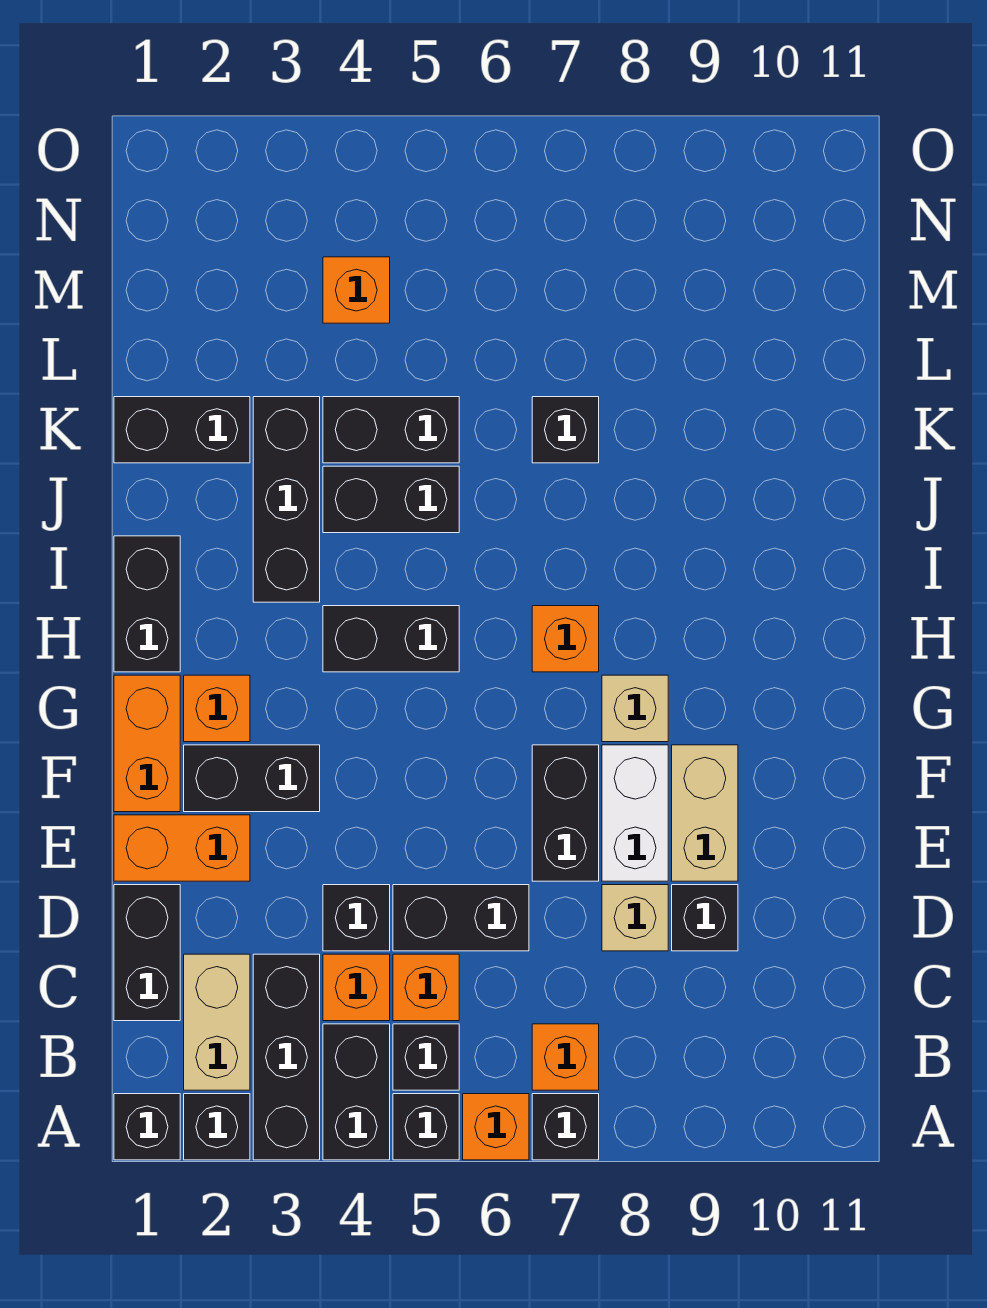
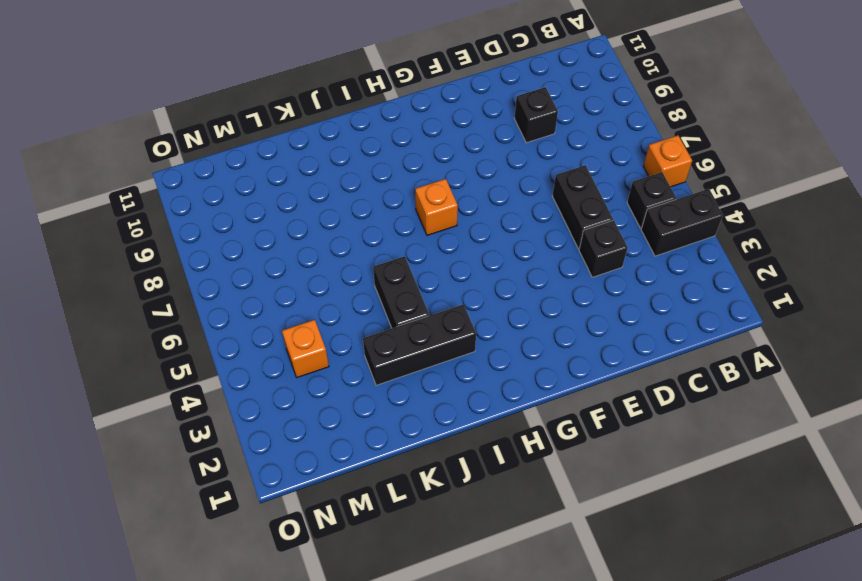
none -> black brick A1 level 1
none -> black brick A2 level 1
none -> black brick A3:C3 level 1
none -> black brick A5 level 1

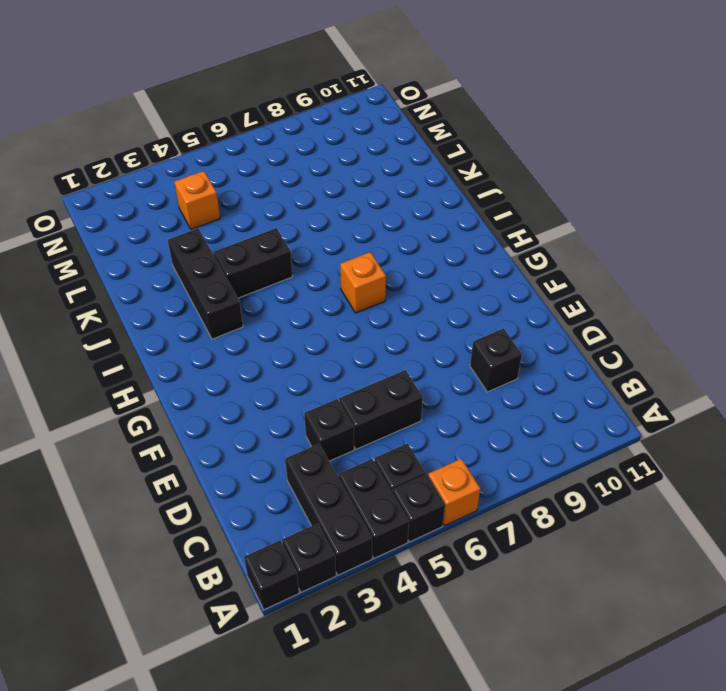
none -> black brick A7 level 1
none -> tan brick B2:C2 level 1
none -> orange brick B7 level 1
none -> black brick C1:D1 level 1

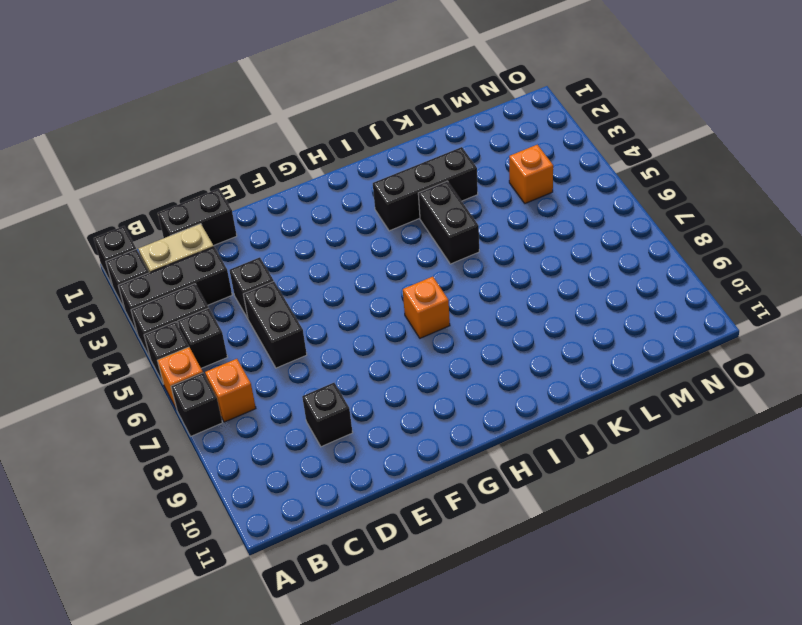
none -> orange brick C4 level 1
none -> orange brick C5 level 1
none -> tan brick D8 level 1
none -> orange brick E1:E2 level 1

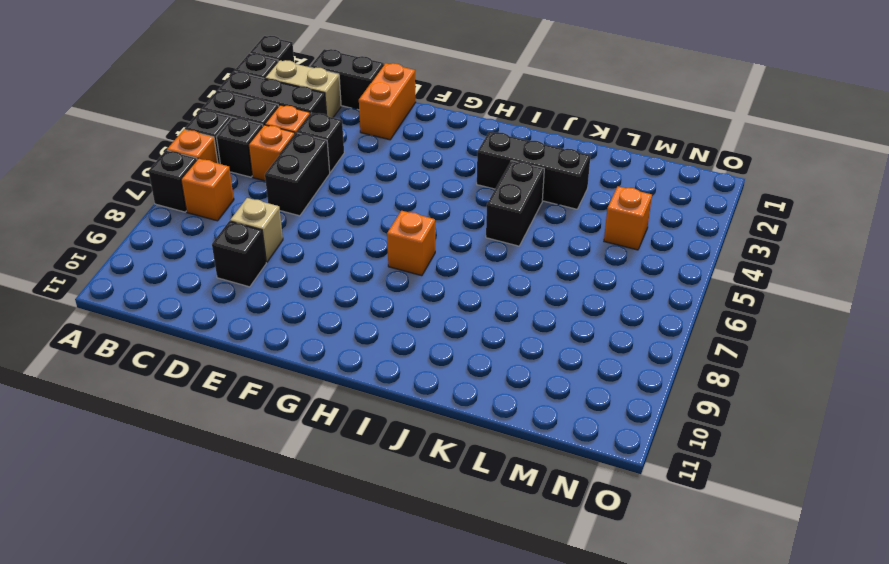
none -> black brick E7:F7 level 1
none -> white brick E8:F8 level 1
none -> tan brick E9:F9 level 1
none -> orange brick F1:G1 level 1

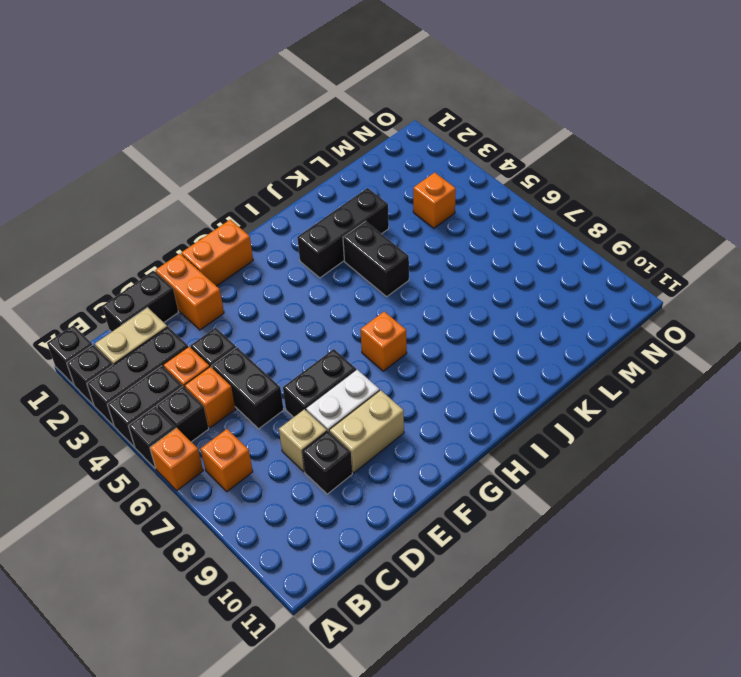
none -> black brick A7 level 1
none -> black brick F2:F3 level 1
none -> orange brick G2 level 1
none -> tan brick G8 level 1

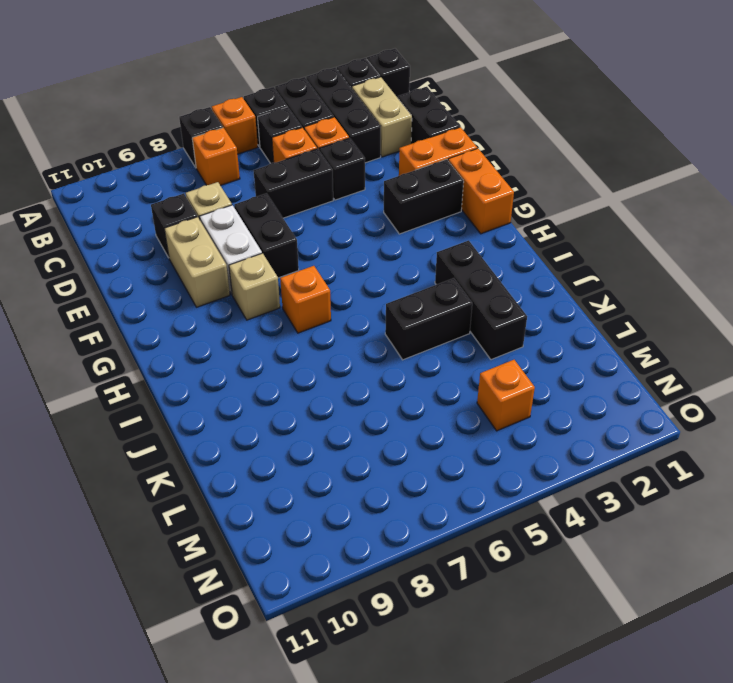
none -> orange brick G2 level 1
none -> black brick H1:I1 level 1
none -> black brick H4:H5 level 1
none -> black brick K1:K2 level 1

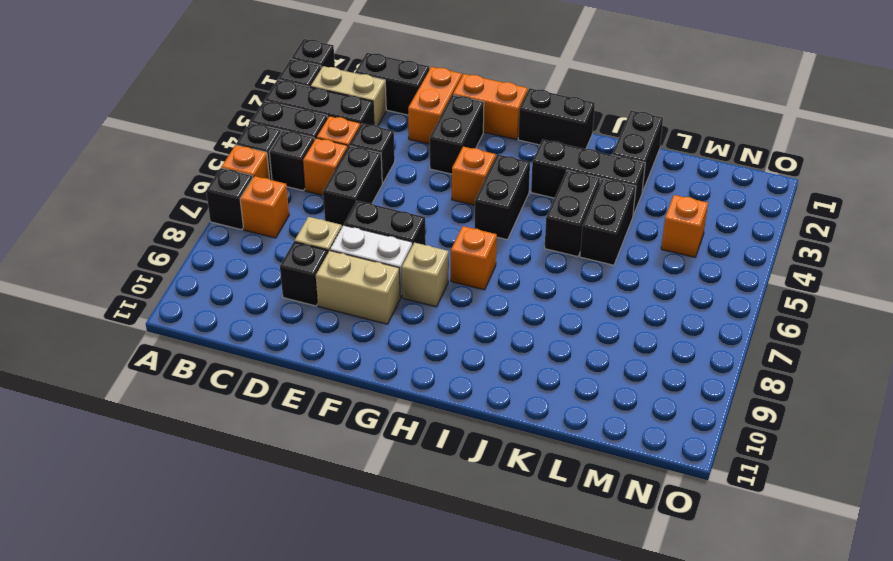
orange brick G4 level 1 -> orange brick G2 level 1
none -> black brick K7 level 1

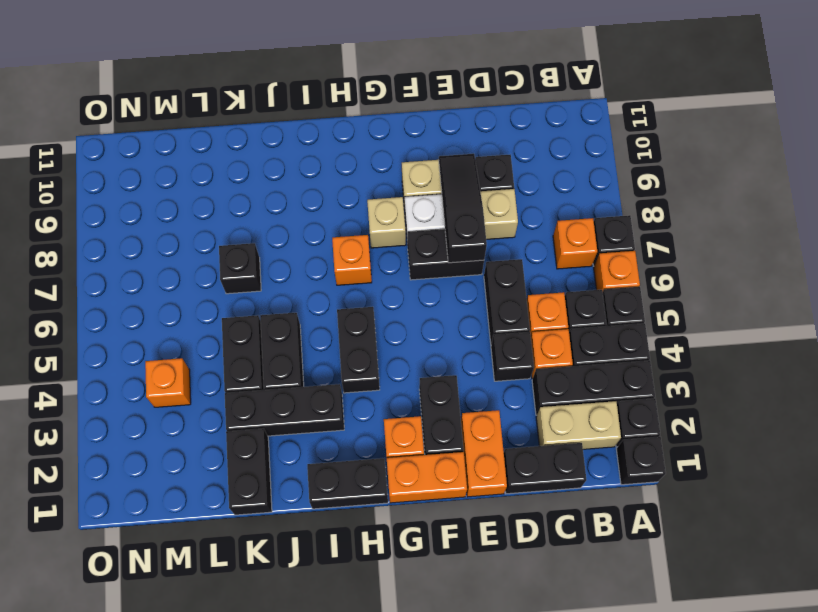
black slope E7:E9 level 2 top 7 -> none

